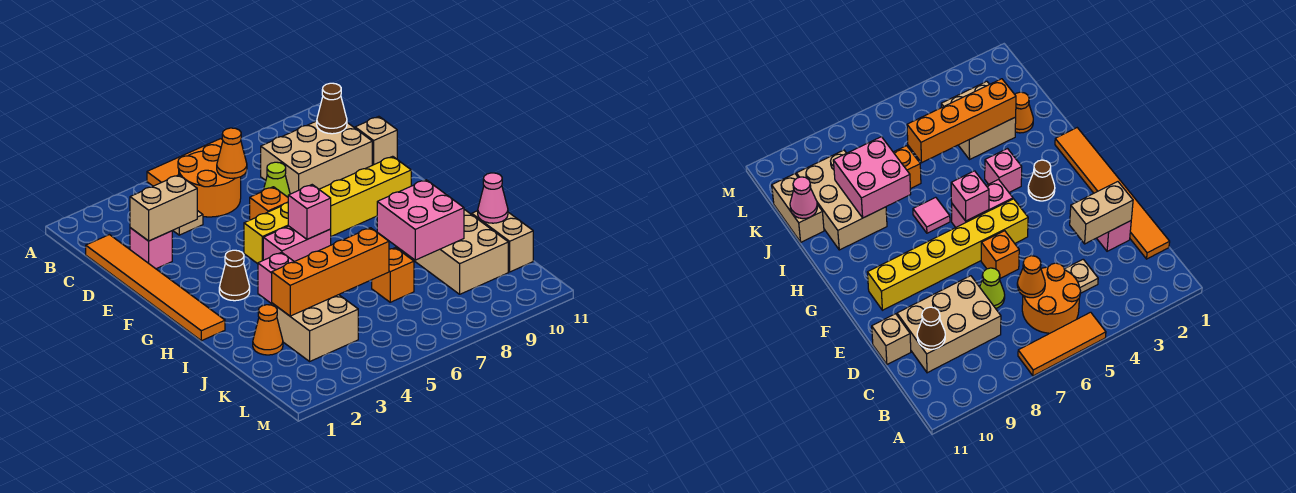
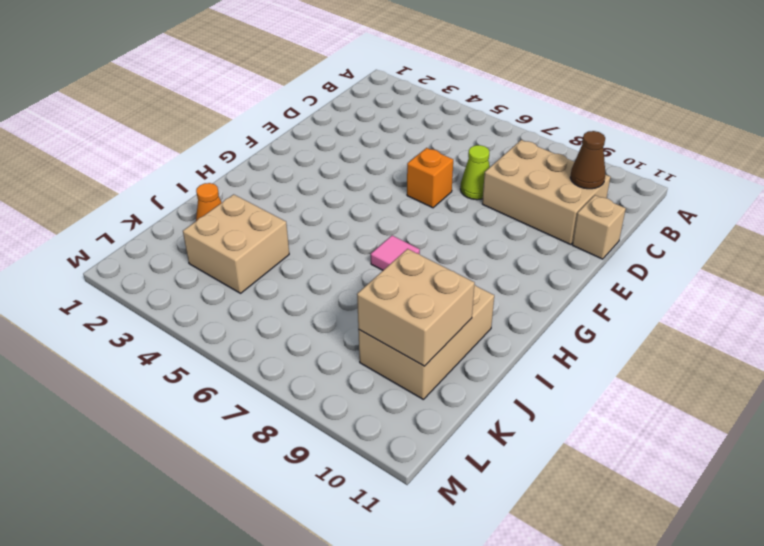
tan brick J9:K10 level 2 -> pink brick I8:J9 level 2
none -> orange tile A5:A7 level 1
none -> orange round brick B5:C6 level 1
none -> orange tile C1:H1 level 1

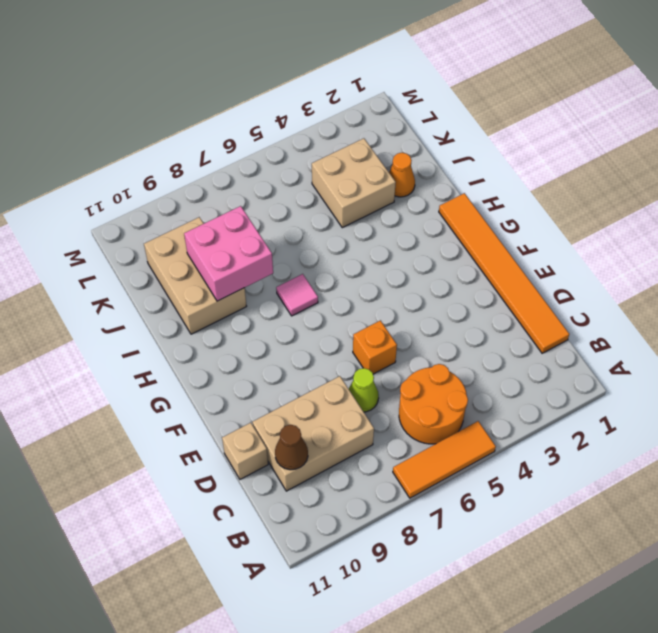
none -> tan plate C4 level 1
none -> pink brick D2 level 1
none -> yellow brick F5:F10 level 1

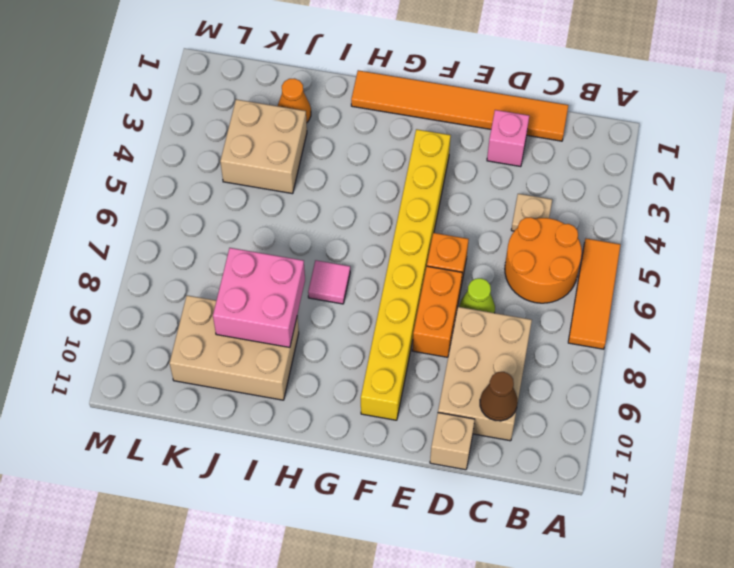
orange brick E7:E8 level 1 -> none
yellow brick F3:F10 level 1 -> yellow brick F5:F10 level 1
none -> brown cone G3 level 1
none -> pink brick G5:G6 level 1
none -> pink brick H4 level 1

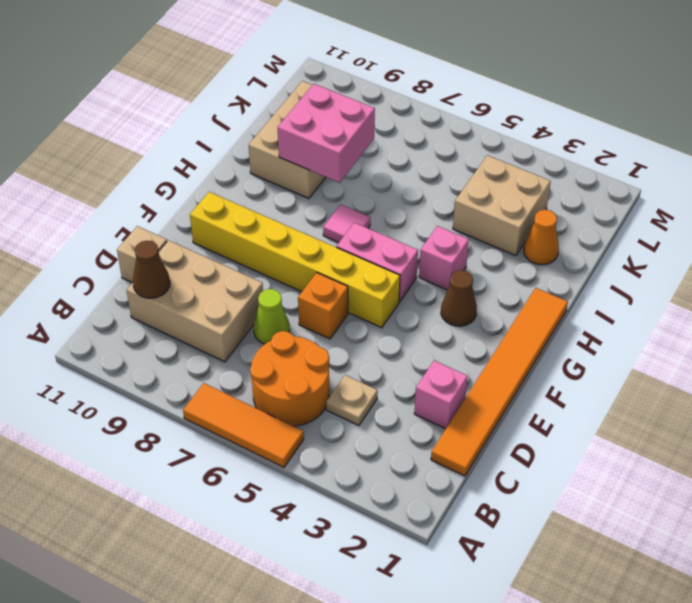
none -> orange brick J7 level 1
none -> tan brick J11:K11 level 1
none -> orange cone C6 level 2

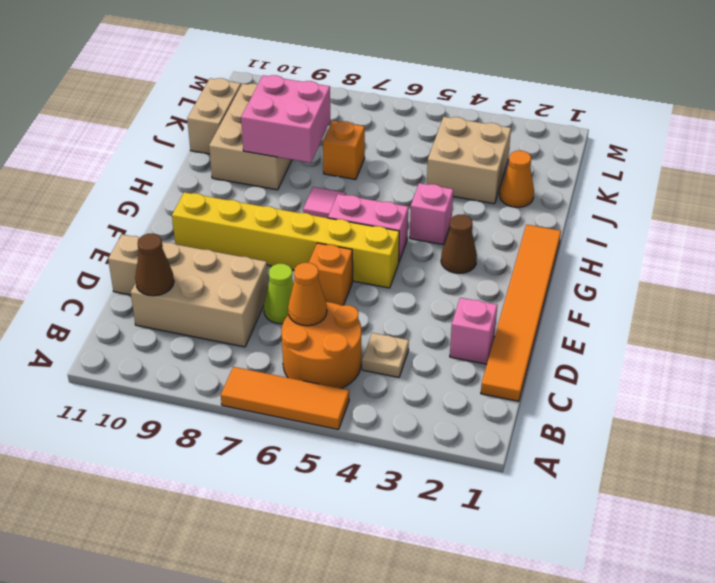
none -> tan brick D2:D3 level 2
none -> pink brick G6 level 2
none -> orange brick J3:J6 level 2

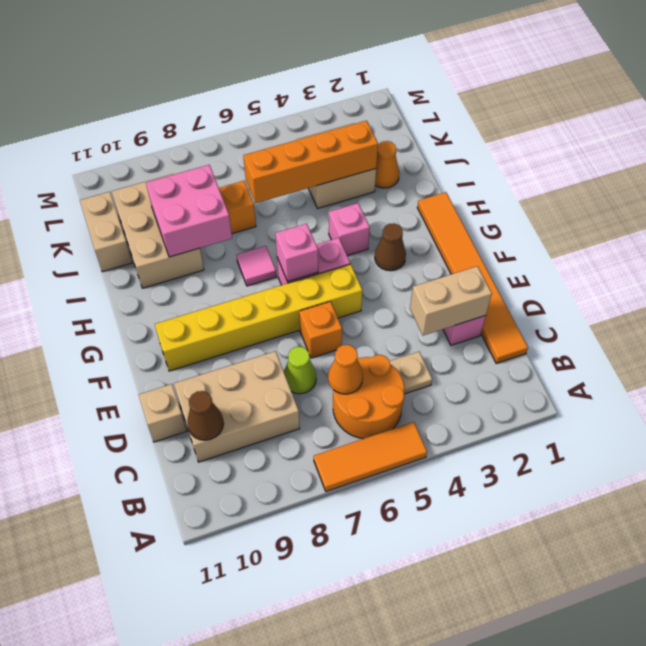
none -> pink cone J11 level 2

